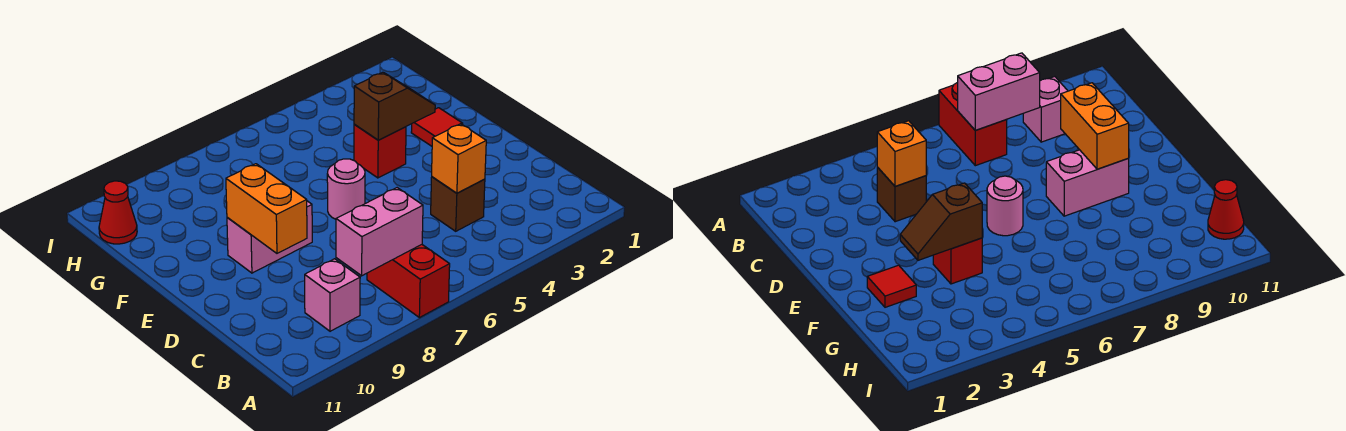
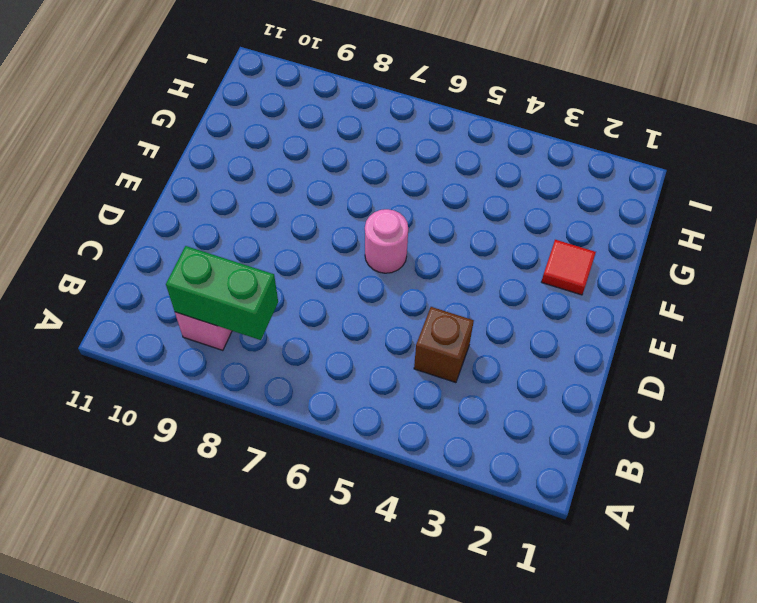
green brick B8:B9 level 2 -> pink brick B7:B8 level 2
none -> red brick A7:B7 level 1
none -> pink brick E8:E9 level 1
none -> red brick F4 level 1

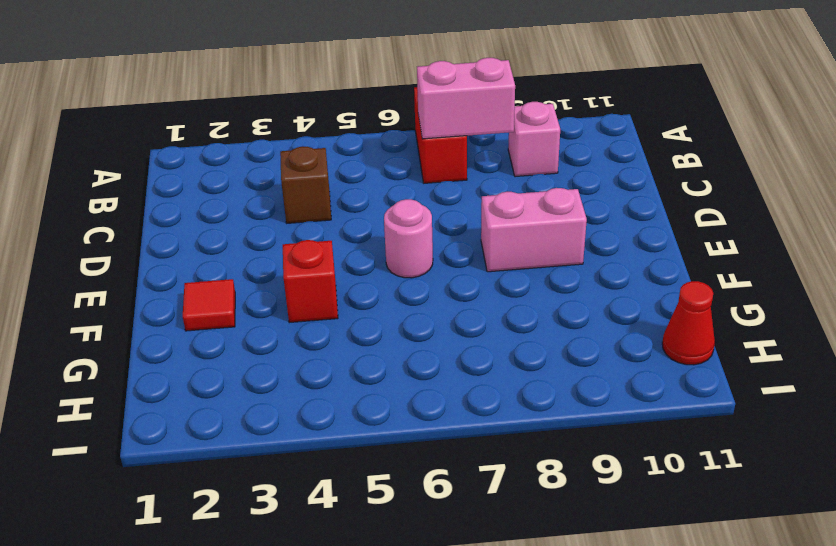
none -> orange brick C4 level 2
none -> orange brick D9:E9 level 2
none -> brown slope F3:F4 level 2 top 4

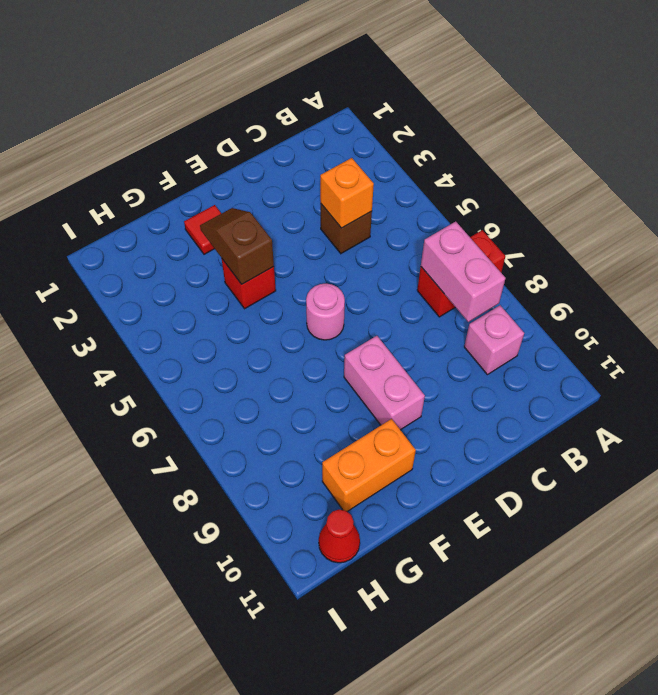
orange brick F10:G10 level 1 -> orange brick D9:E9 level 2

